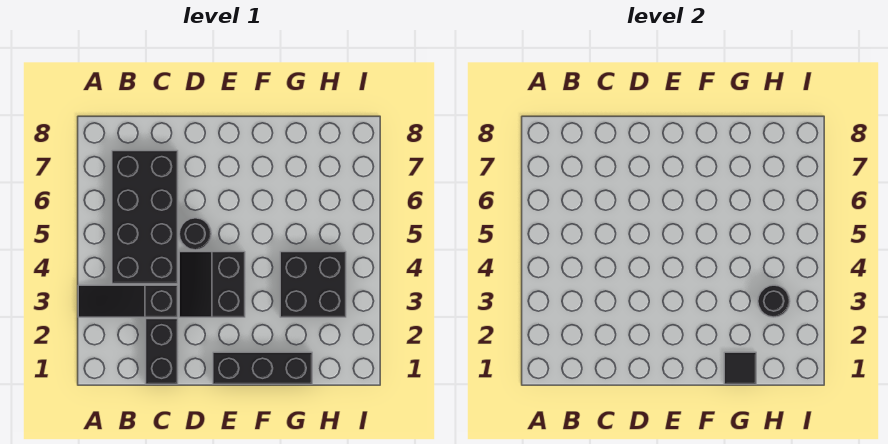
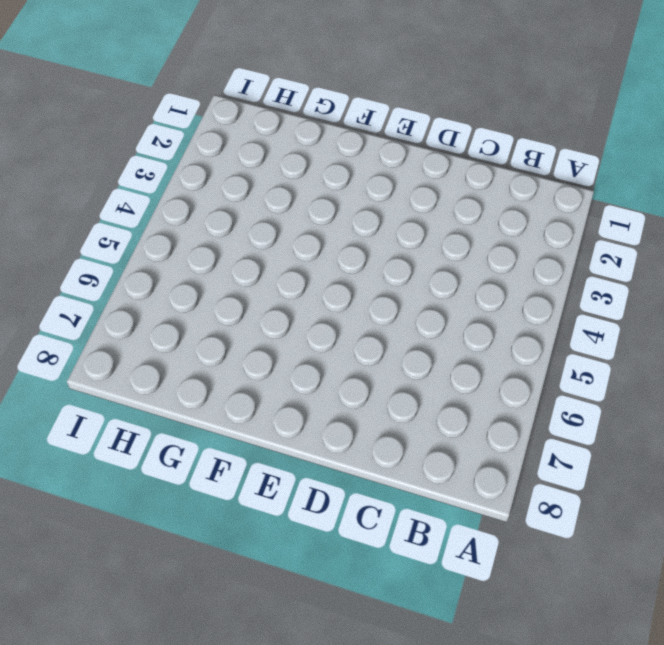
none -> black slope A3:C3 level 1 top C
none -> black brick B4:C7 level 1

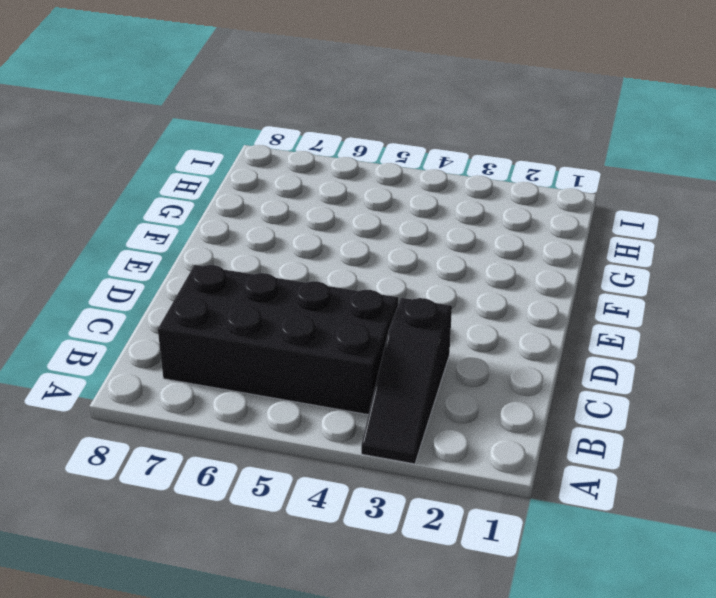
none -> black brick C1:C2 level 1
none -> black slope D3:E4 level 1 top E

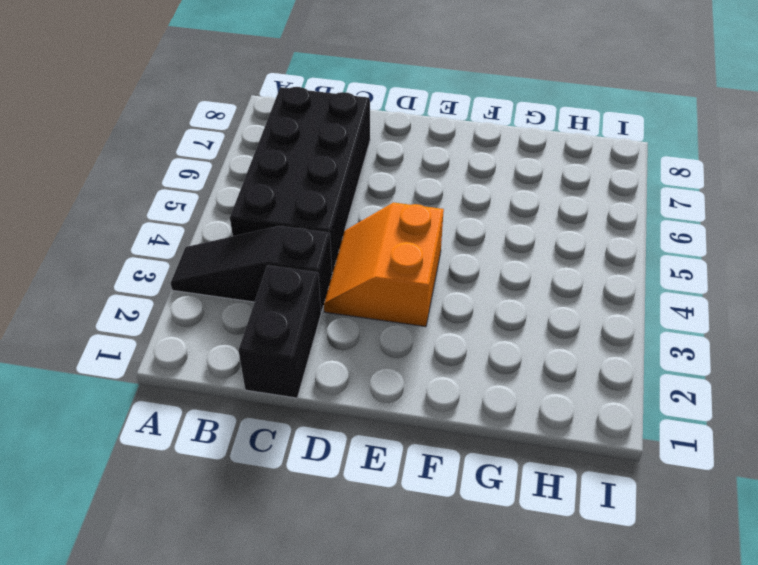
orange slope D3:E4 level 1 top E -> black slope D3:E4 level 1 top E
none -> black round brick D5 level 1
none -> black brick E1:G1 level 1

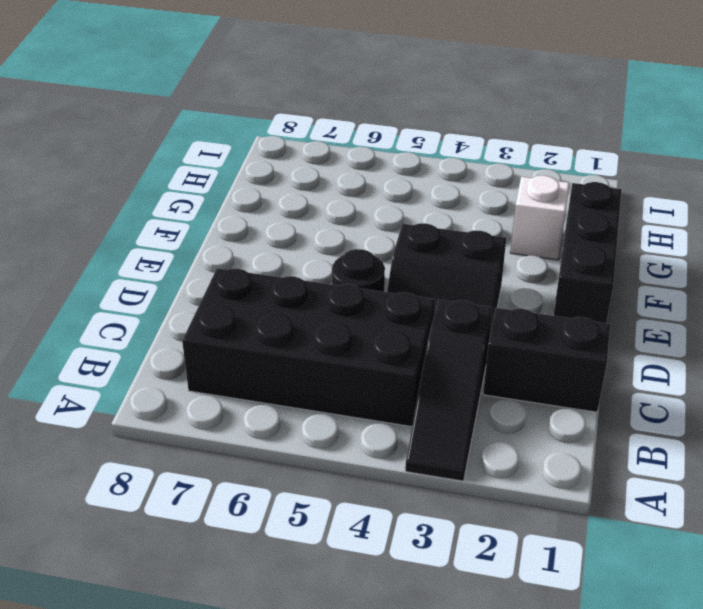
white brick G2 level 1 -> none
none -> black brick G3:H4 level 1
none -> black tile G1 level 2

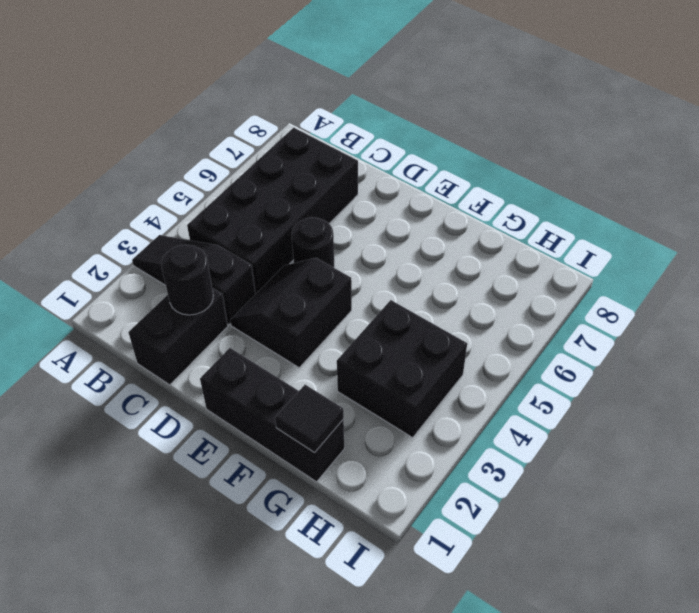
black round brick C2 level 2 -> black round brick H3 level 2

